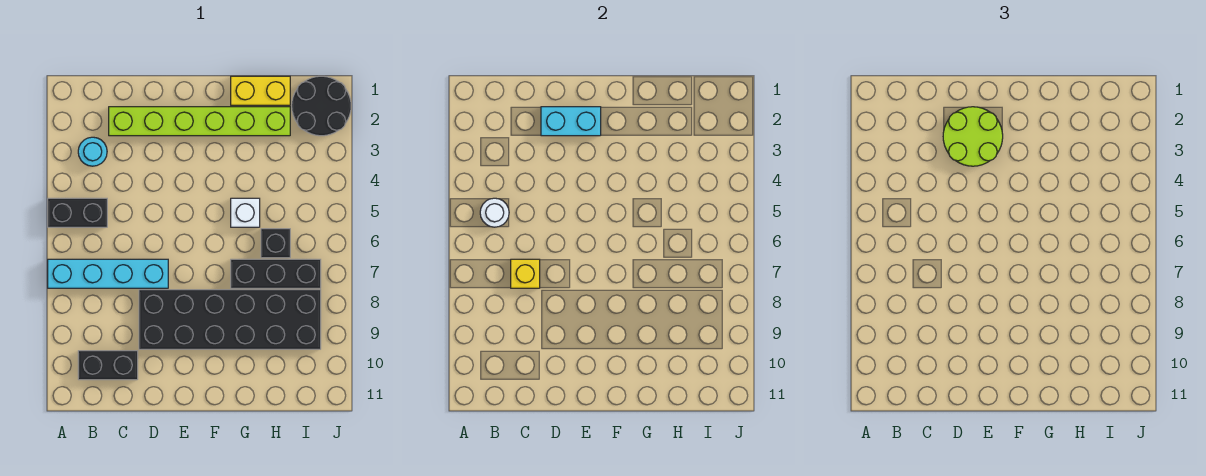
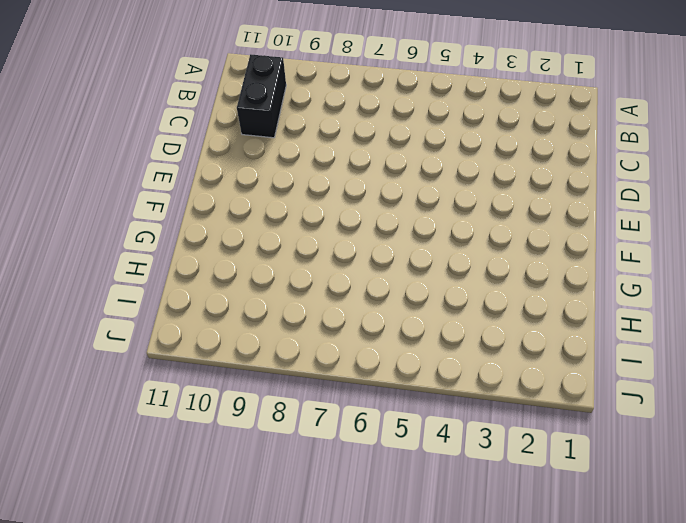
none -> black brick A5:B5 level 1
none -> cyan brick A7:D7 level 1
none -> cyan round brick B3 level 1

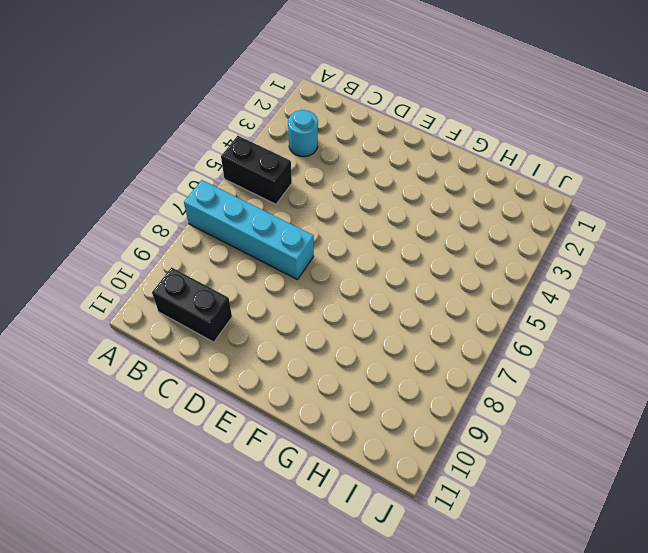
none -> lime brick C2:H2 level 1
none -> black brick D8:I9 level 1
none -> yellow brick G1:H1 level 1

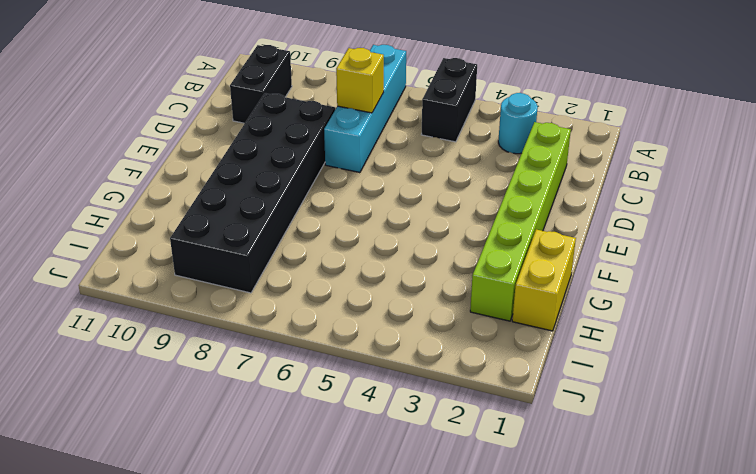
none -> white brick G5 level 1
none -> black brick G7:I7 level 1
none -> black brick H6 level 1

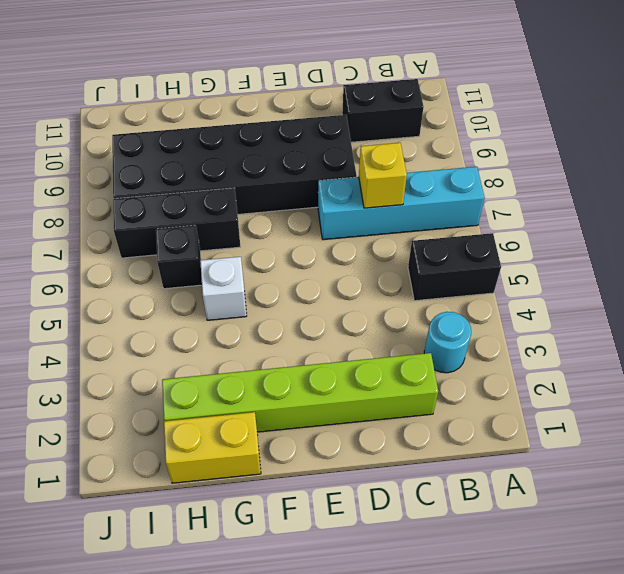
none -> black round brick I1:J2 level 1
none -> white round brick B5 level 2
none -> cyan brick D2:E2 level 2

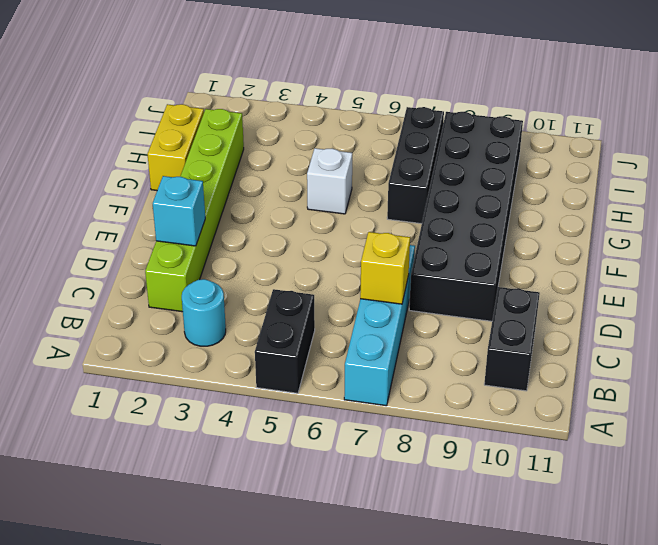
cyan brick D2 level 2 -> cyan brick D2:E2 level 2
none -> black brick H6 level 1
none -> black round brick I1:J2 level 1
none -> white round brick B5 level 2

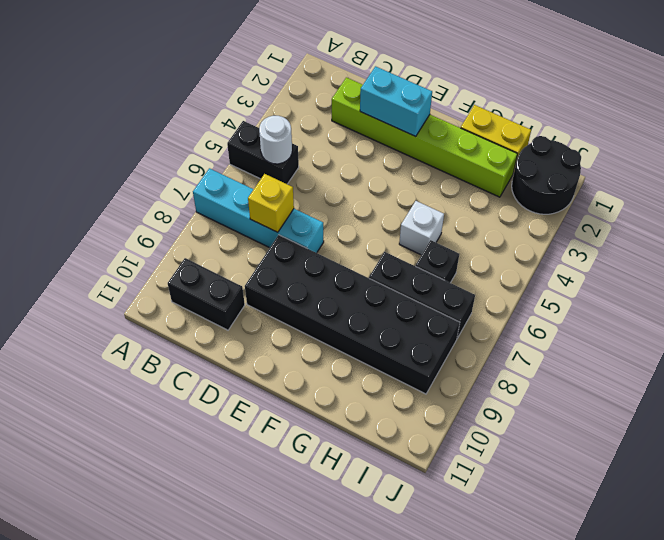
none -> cyan round brick B3 level 1
none -> lime round brick D2:E3 level 3

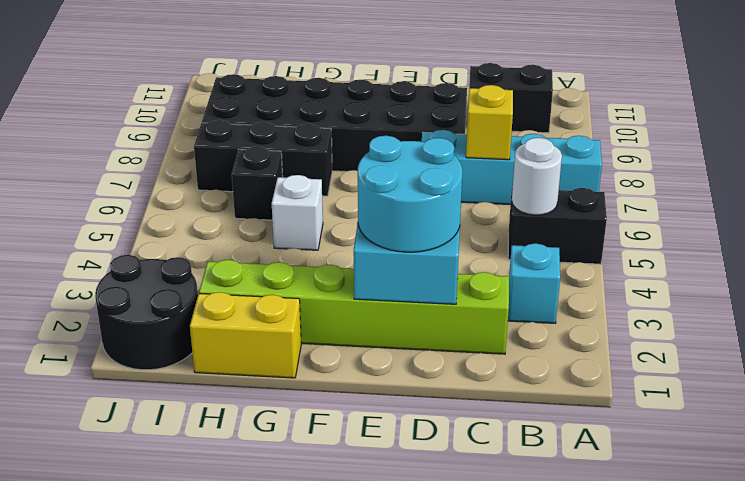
cyan brick B3 level 1 -> cyan round brick B3 level 1
cyan round brick D2:E3 level 3 -> lime round brick D2:E3 level 3

